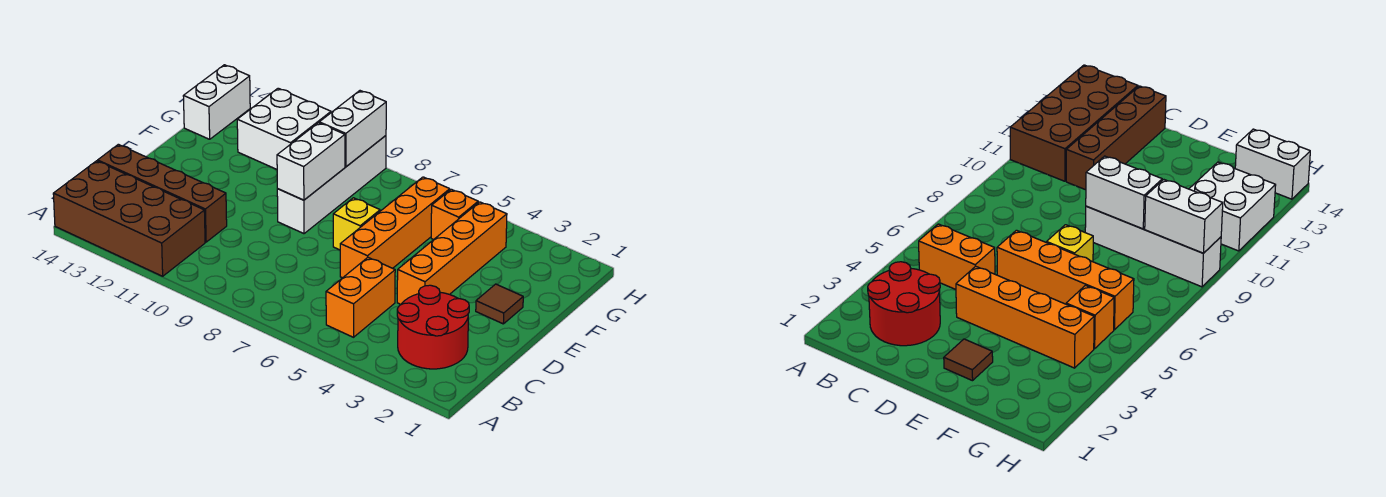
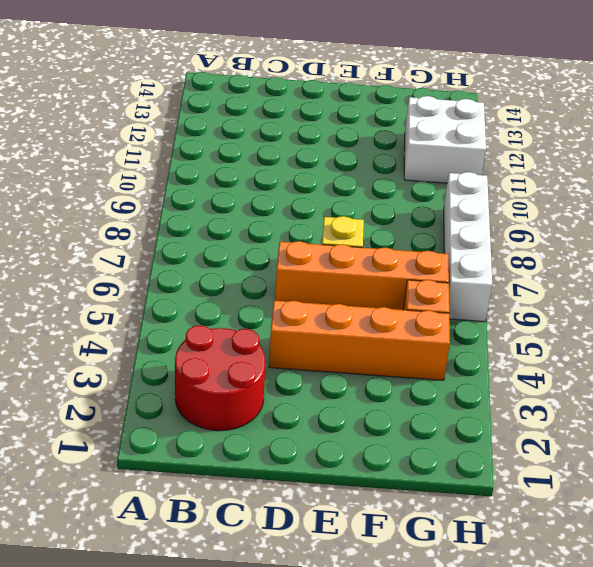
white brick H6:H9 level 1 -> white brick E9:H9 level 1
none -> brown brick A11:B14 level 1
none -> orange brick B5:C5 level 1
none -> brown brick C11:C14 level 1

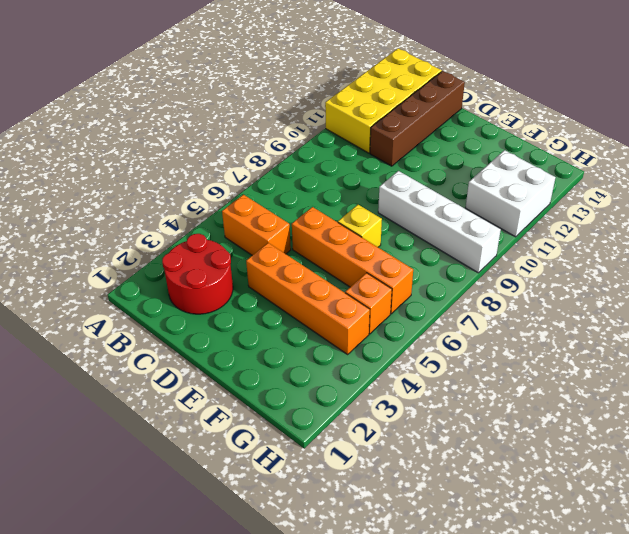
yellow brick A11:B14 level 1 -> brown brick A11:B14 level 1
none -> brown tile E2 level 1
none -> white brick G14:H14 level 1
none -> white brick E9:F9 level 2

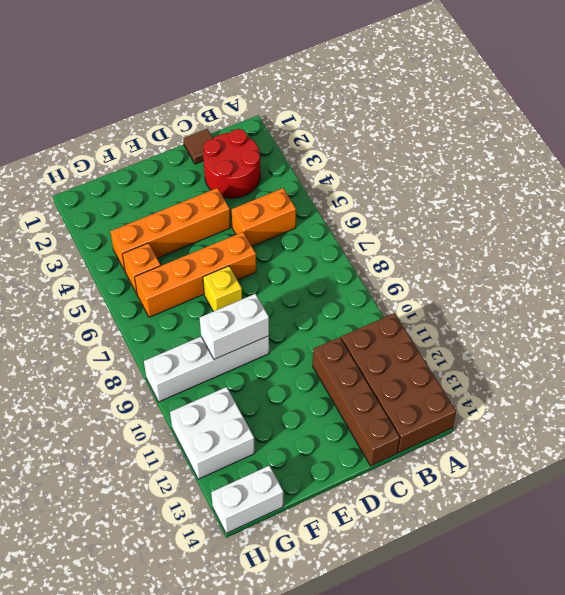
brown tile C1 level 1 -> brown tile E2 level 1
none -> white brick G9:H9 level 2

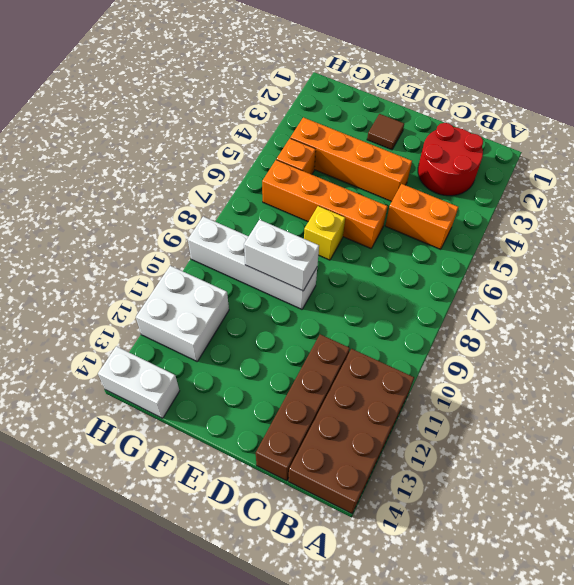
none -> white brick G9:H9 level 2

